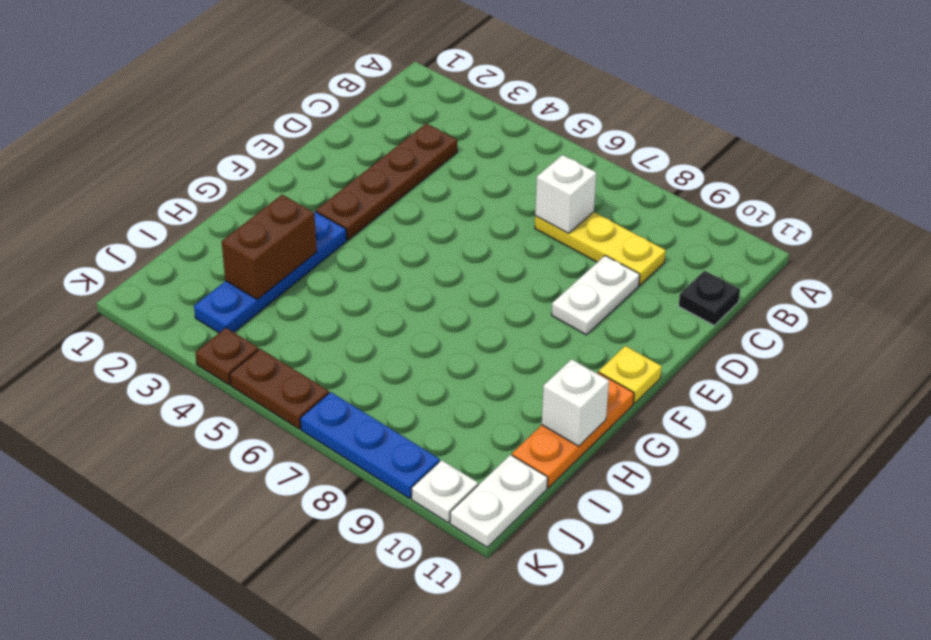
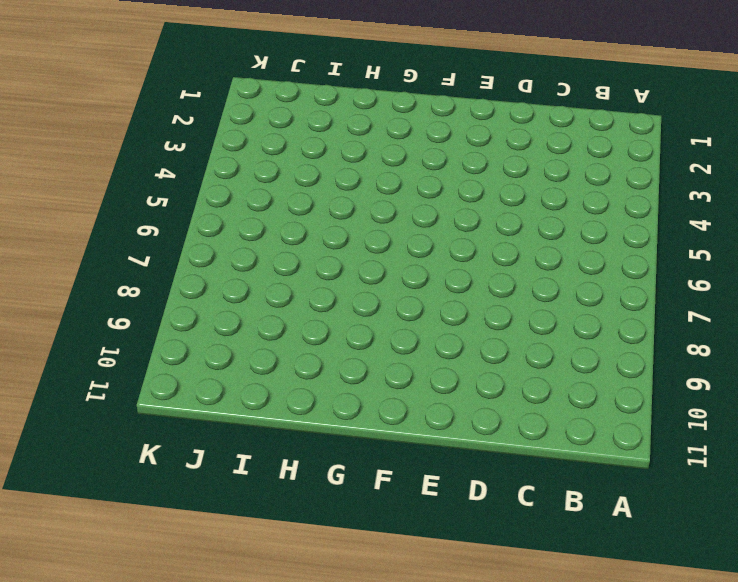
none -> brown plate C3:F3 level 1
none -> yellow plate C7:C9 level 1
none -> black plate C11 level 1

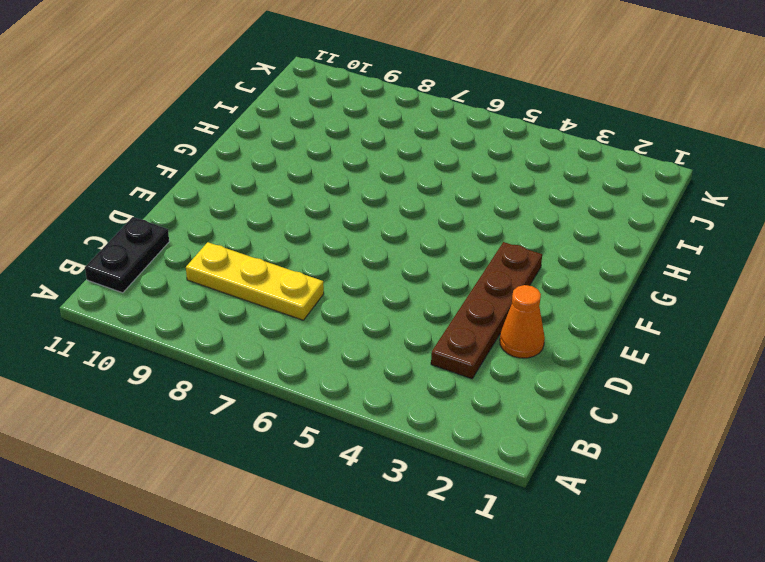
black plate B11:C11 level 1 -> black plate C11 level 1
orange cone D2 level 1 -> none
none -> white plate D9:E9 level 1
none -> yellow plate F11 level 1
none -> blue plate G3:J3 level 1

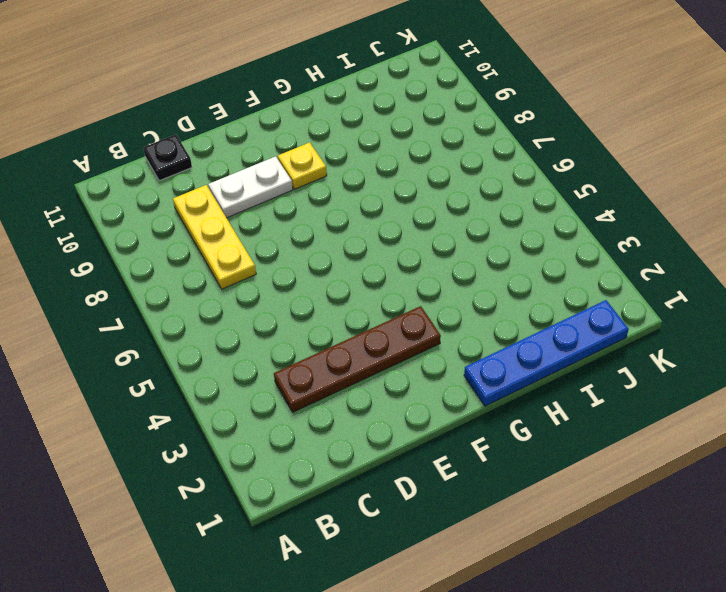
yellow plate F9 level 1 -> yellow plate F11 level 1
blue plate G1:J1 level 1 -> blue plate G3:J3 level 1
none -> orange plate G11:I11 level 1
none -> white plate J11:K11 level 1
none -> brown plate K4 level 1

